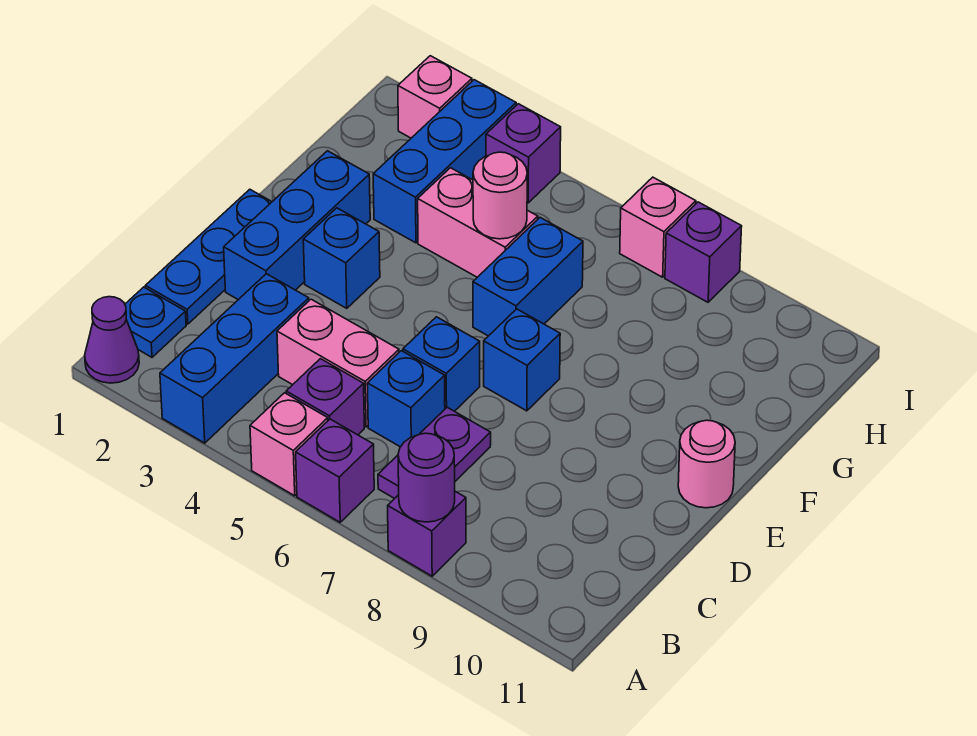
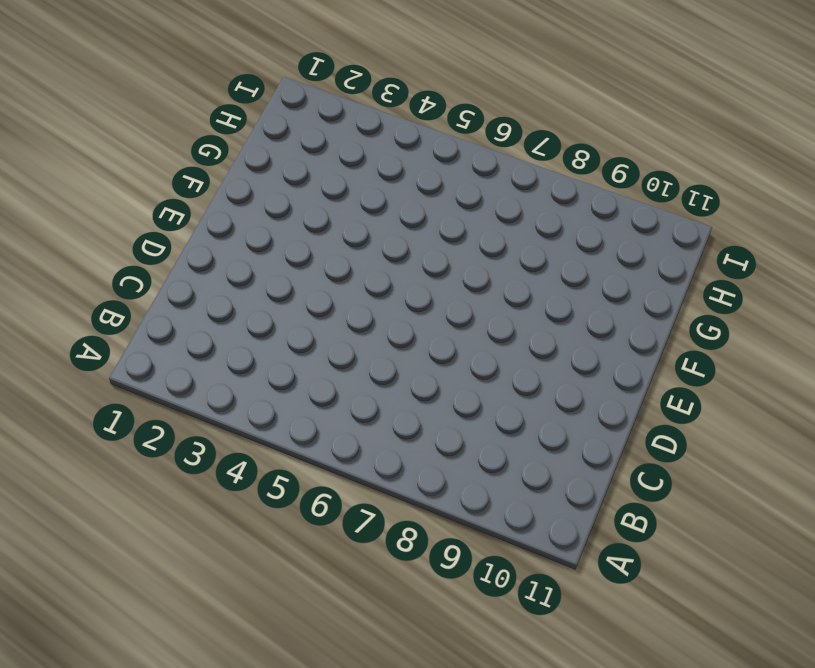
none -> purple cone A1 level 1
none -> blue brick A3:C3 level 1
none -> pink brick A5 level 1

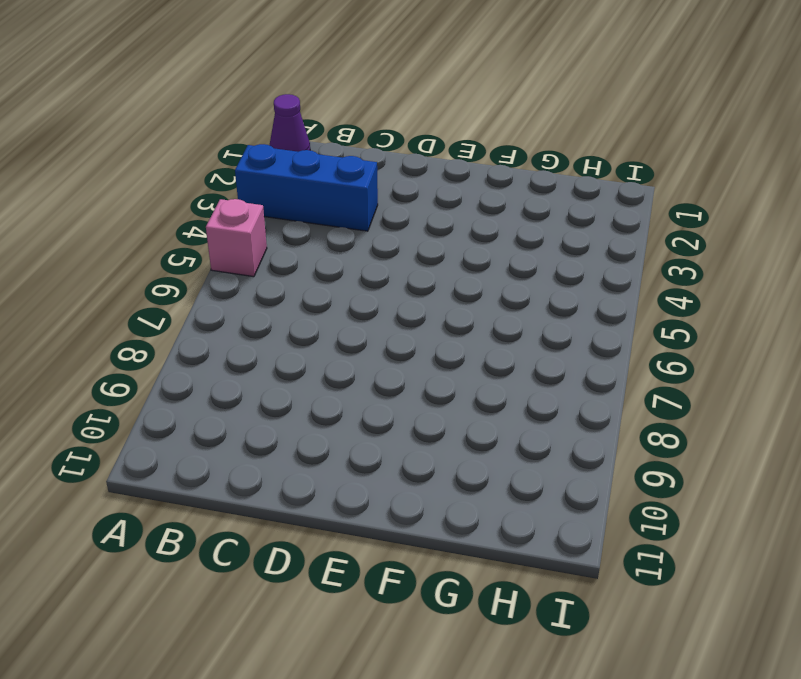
none -> purple brick A6 level 1
none -> purple brick A8 level 1
none -> blue plate B1 level 1

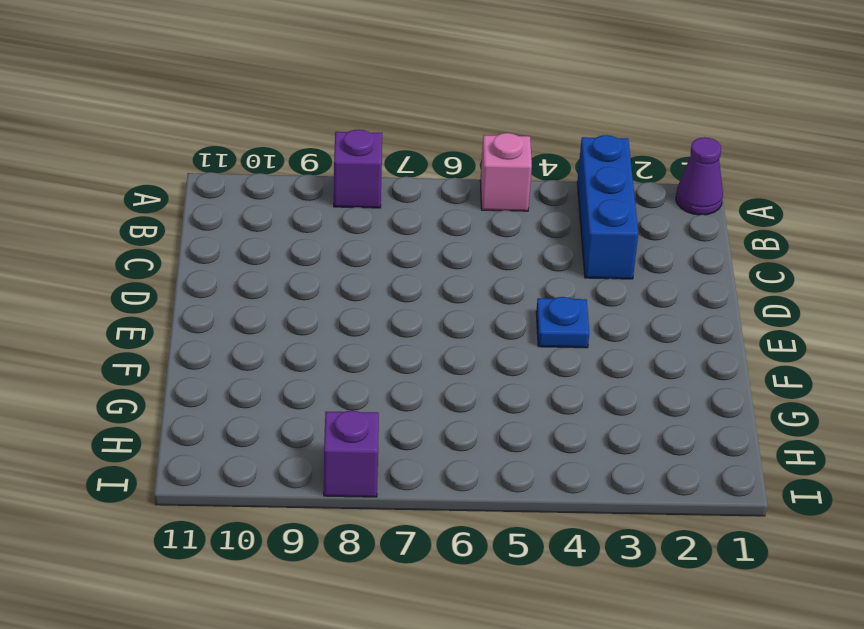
blue plate E4 level 1 -> blue plate B1 level 1
none -> purple brick A6 level 1
none -> purple brick B5 level 1
none -> purple plate B7:C7 level 1

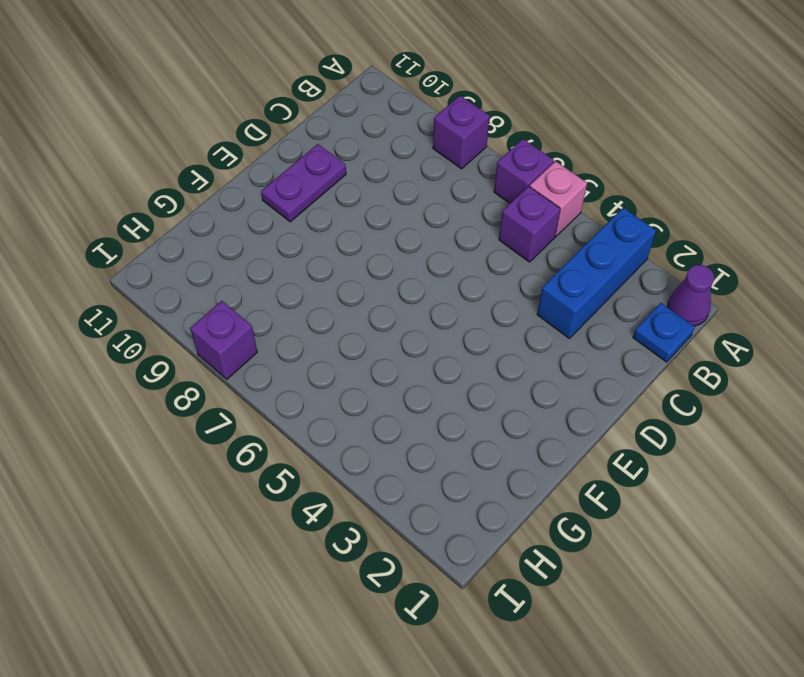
purple plate D10:E10 level 1 -> purple plate B7:C7 level 1
none -> blue plate C1:E1 level 1
none -> pink brick C4:C5 level 1
none -> blue brick C6 level 1

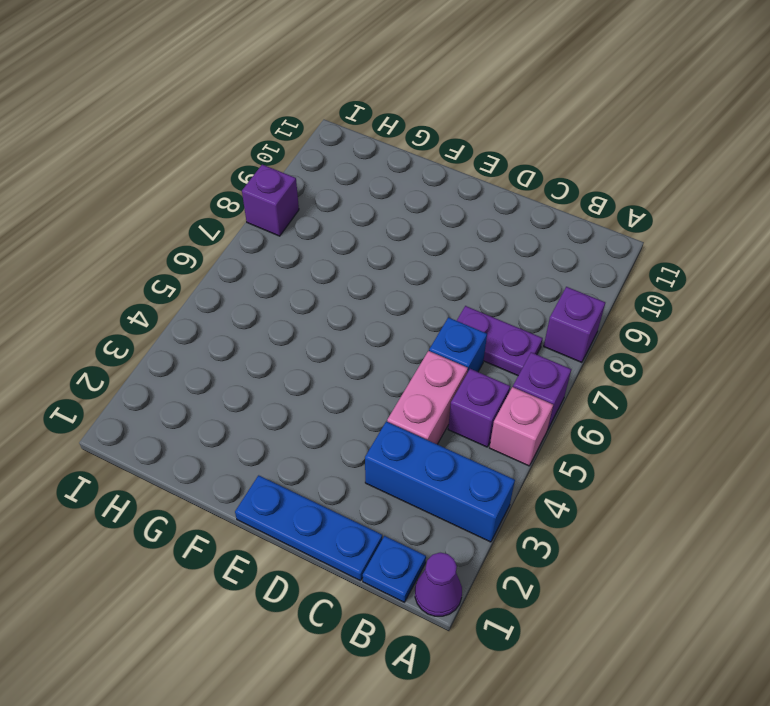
none -> blue brick D2:F2 level 1
none -> blue brick D6 level 1
none -> blue brick E3 level 1

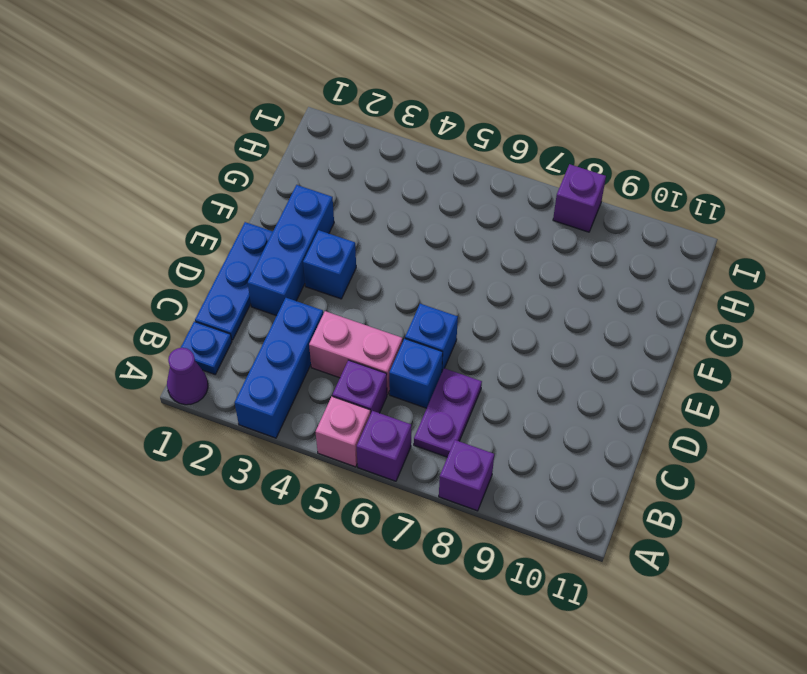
none -> blue brick E7 level 1
none -> pink round brick E11 level 1
none -> blue brick F6:G6 level 1

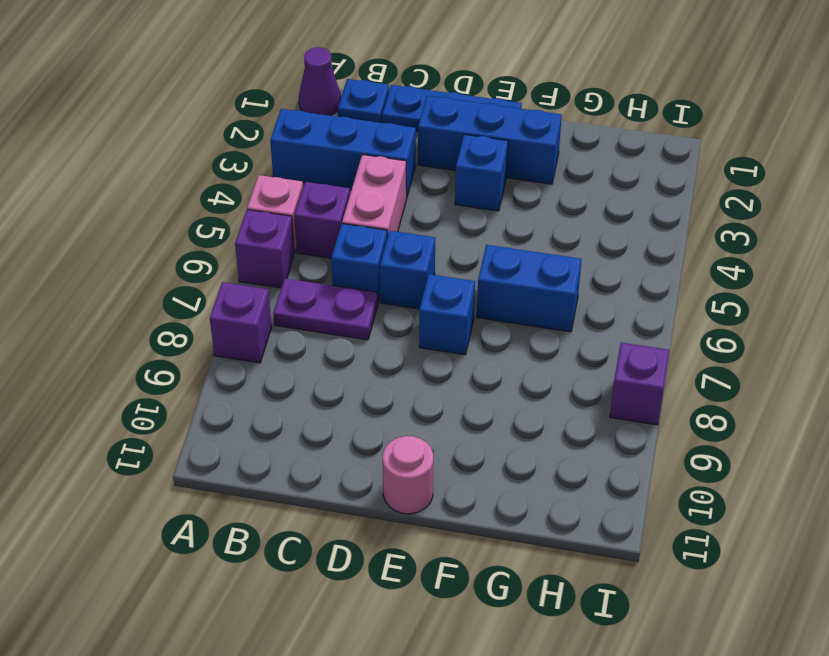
none -> blue brick G3:I3 level 1
none -> pink brick G4:G5 level 1
none -> pink brick I2 level 1

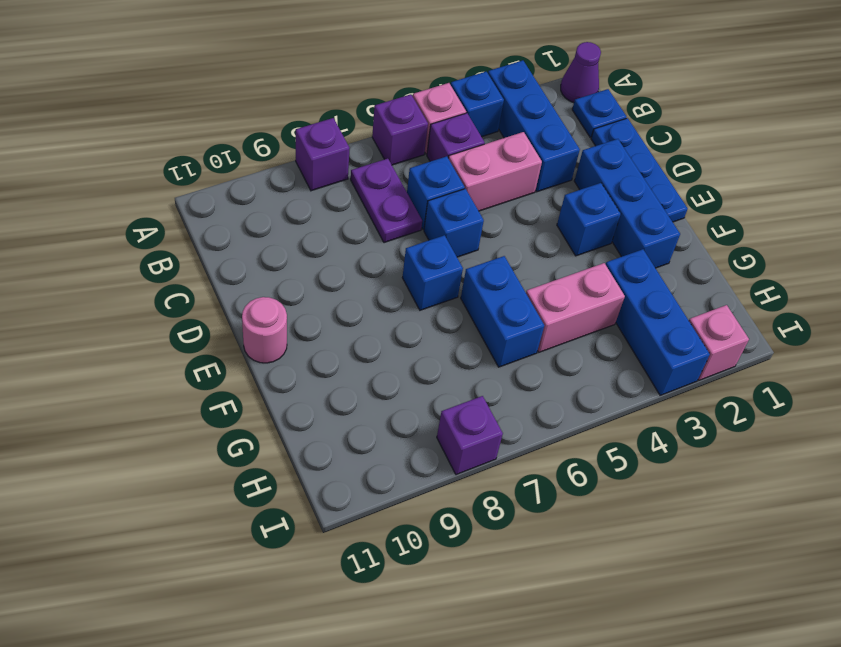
blue brick A4 level 1 -> none
none -> purple brick I4 level 1
none -> pink brick I7 level 1
none -> purple round brick A8 level 2

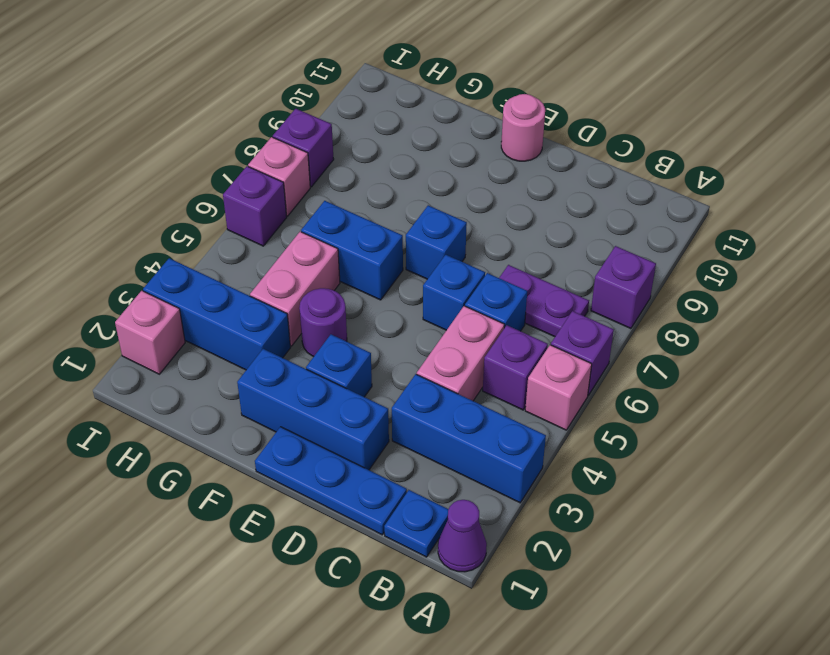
purple round brick F4 level 1 -> purple round brick A8 level 2
purple brick I6 level 1 -> purple brick I4 level 1
none -> pink round brick G5 level 2

